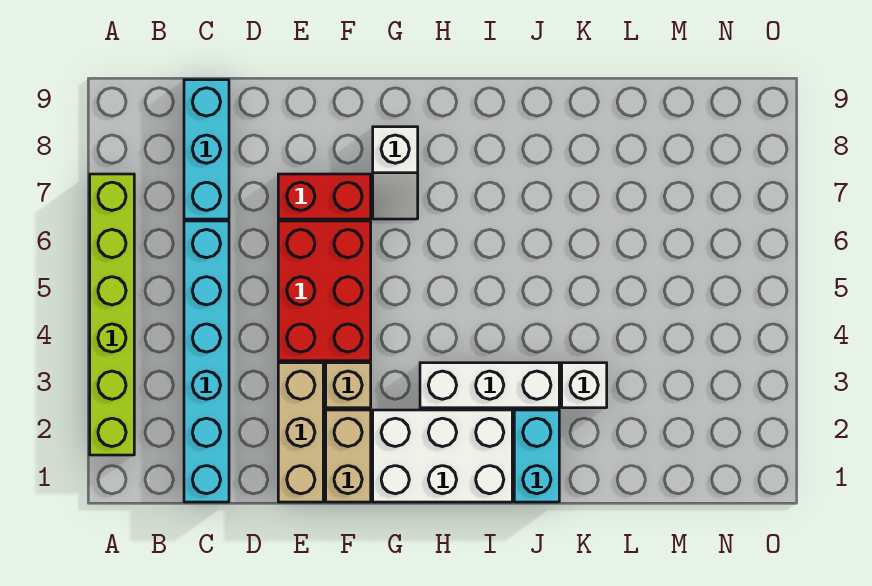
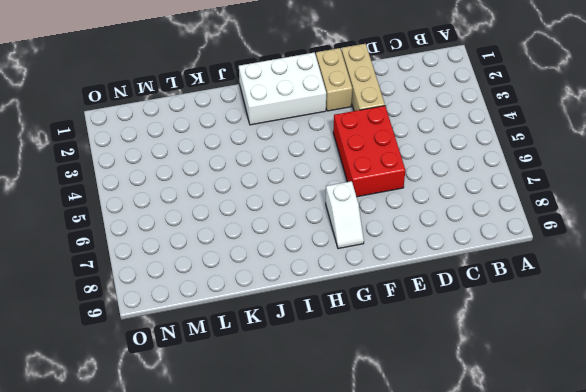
white slope G7:G8 level 1 top 7 -> white slope G7:G8 level 1 top 8
none -> lime brick A2:A7 level 1
none -> cyan brick C1:C6 level 1
none -> cyan brick C7:C9 level 1

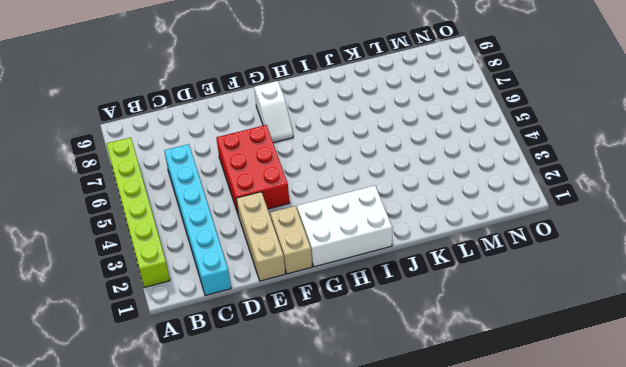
none -> cyan brick C7:C9 level 1
none -> red brick E7:F7 level 1
none -> tan brick F3 level 1

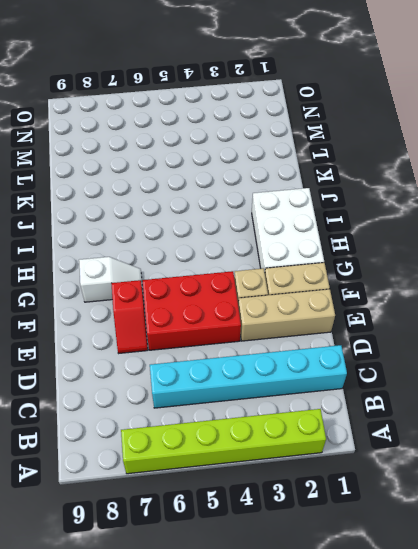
red slope E7:F7 level 1 top F -> red brick E7:F7 level 1
none -> cyan brick C7:C9 level 1
none -> white brick H3:J3 level 1
none -> cyan brick J1:J2 level 1

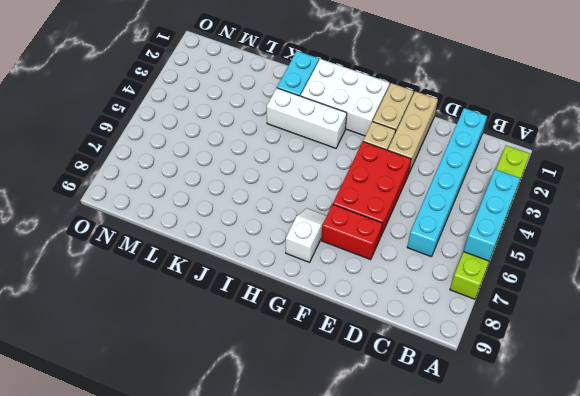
cyan brick A4:A6 level 2 -> cyan brick C7:C9 level 1
none -> white brick K3 level 1

